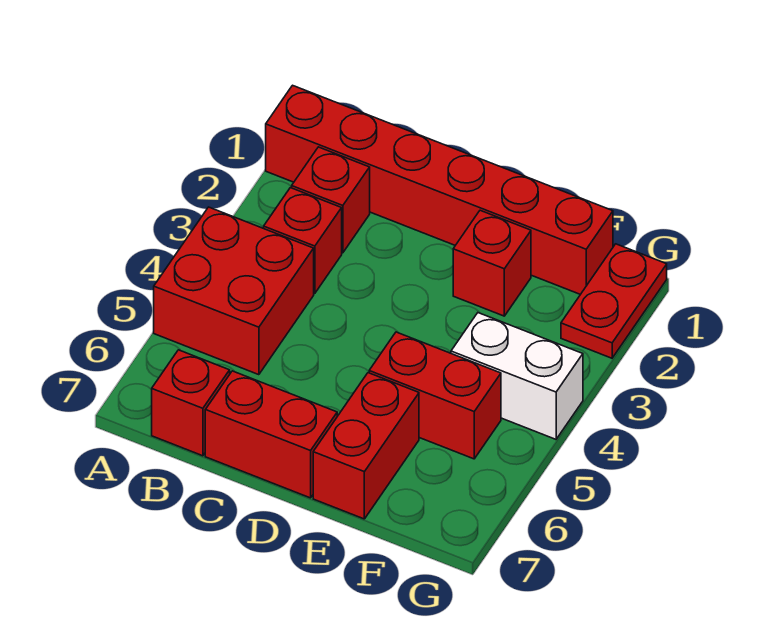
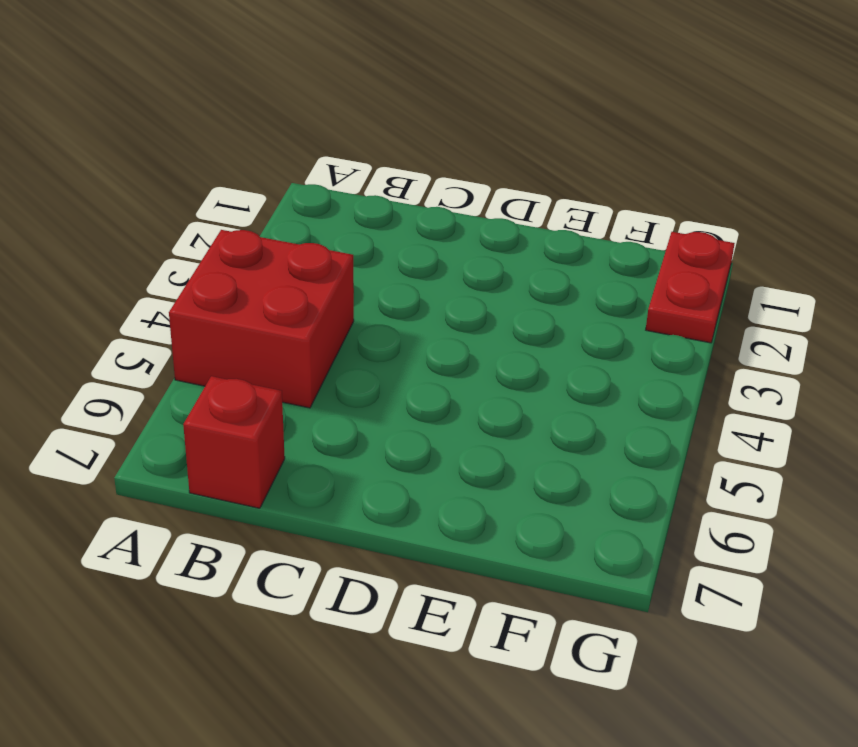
none -> red brick A1:F1 level 1
none -> red brick B2 level 1

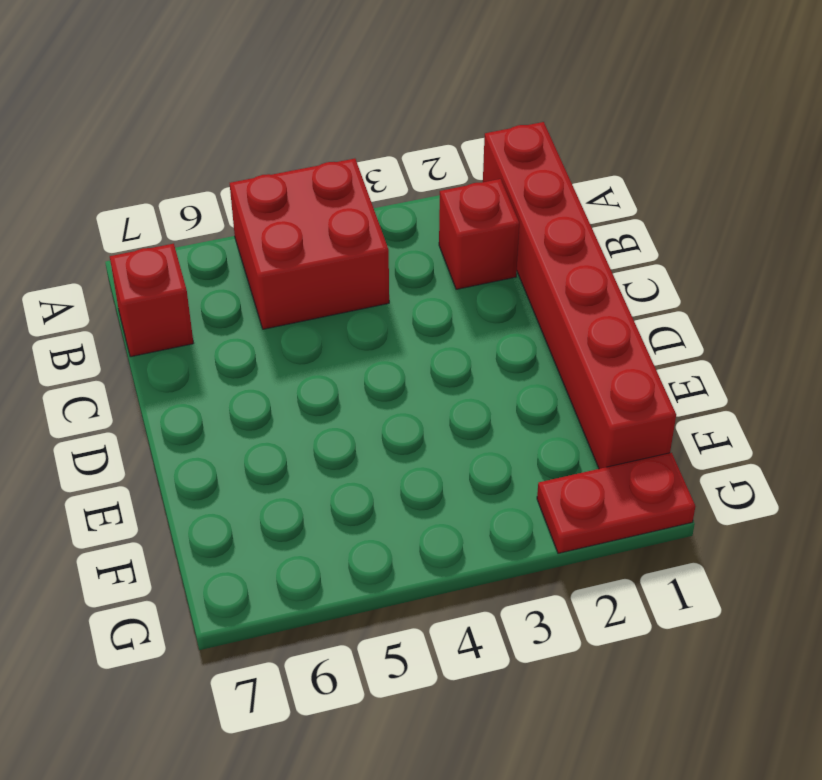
none -> red brick B3 level 1
none -> red brick C7:D7 level 1

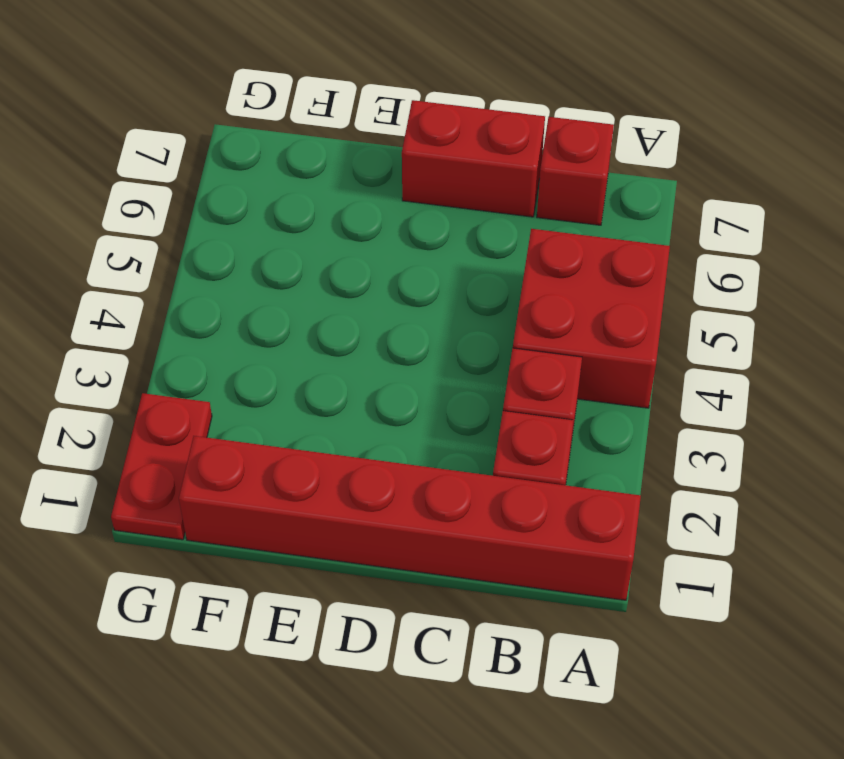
none -> red brick E2 level 1
none -> red brick E5:F5 level 1

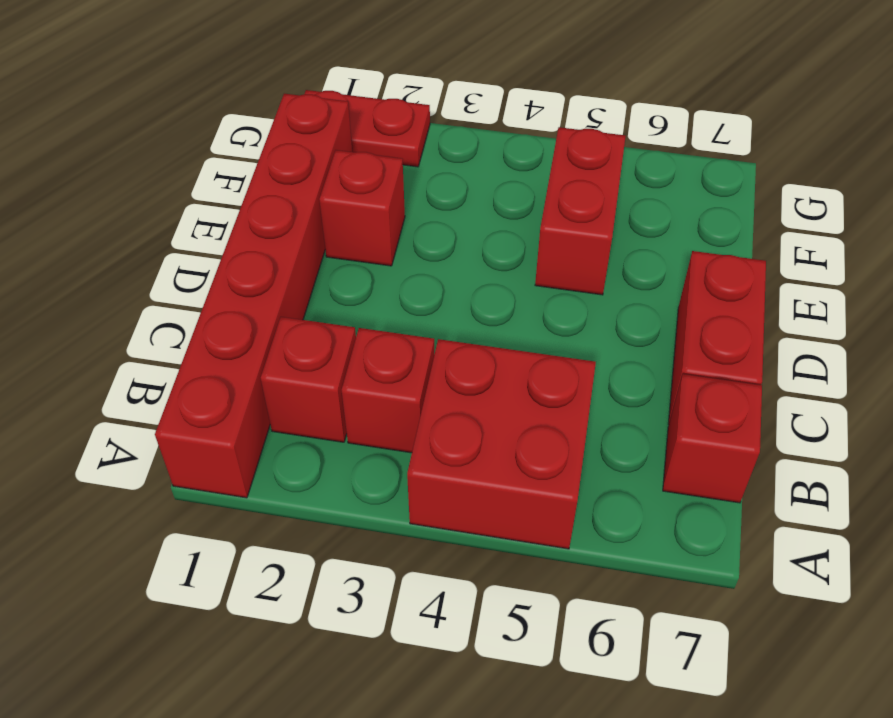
none -> red brick E6:E7 level 1
none -> white brick F4:G4 level 1

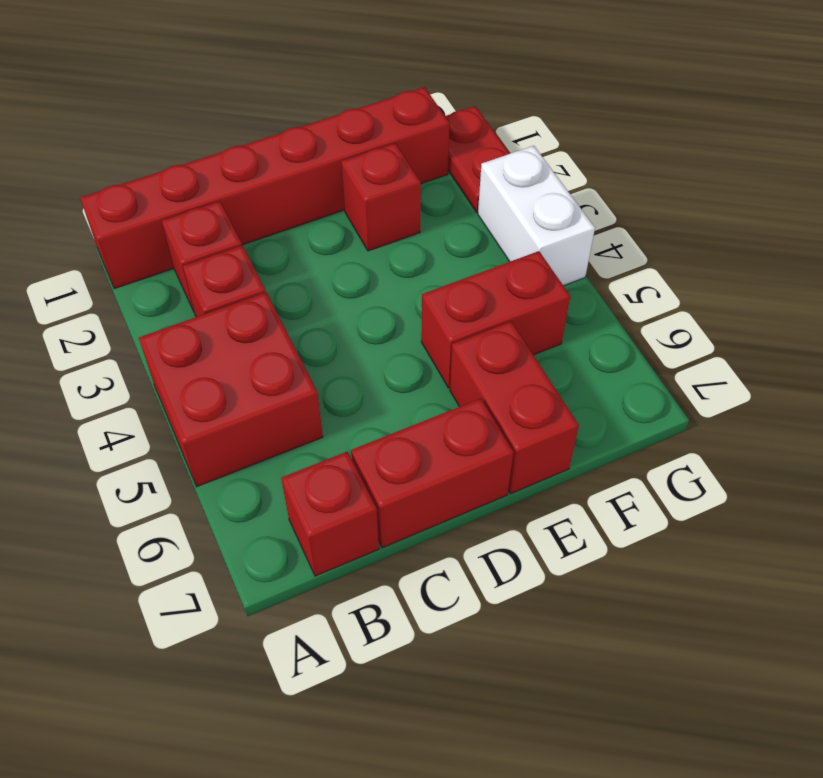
white brick G3:G4 level 1 -> white brick F4:G4 level 1

